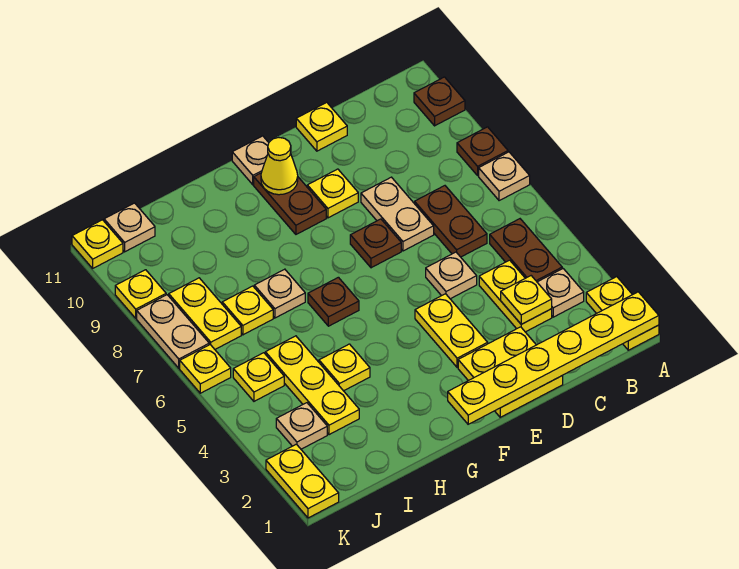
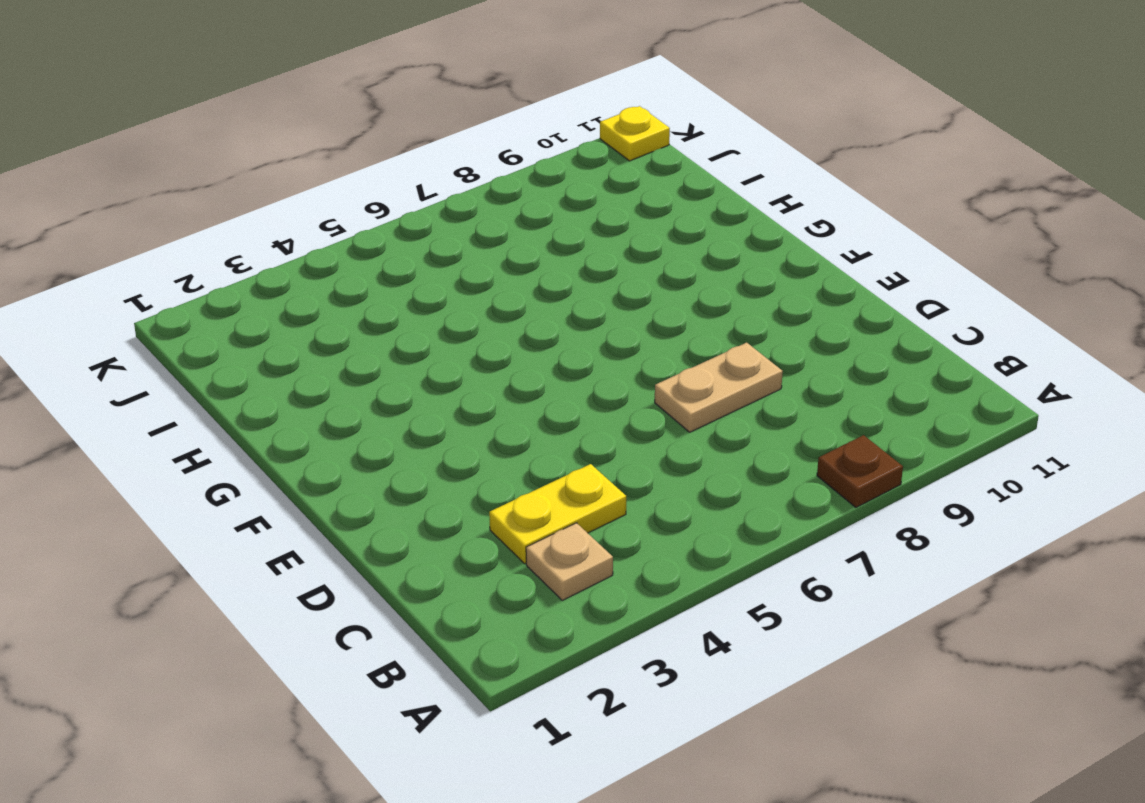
none -> yellow plate A1:A2 level 1
none -> tan plate A7 level 1
none -> brown plate A10 level 1
none -> brown plate B4:B5 level 1

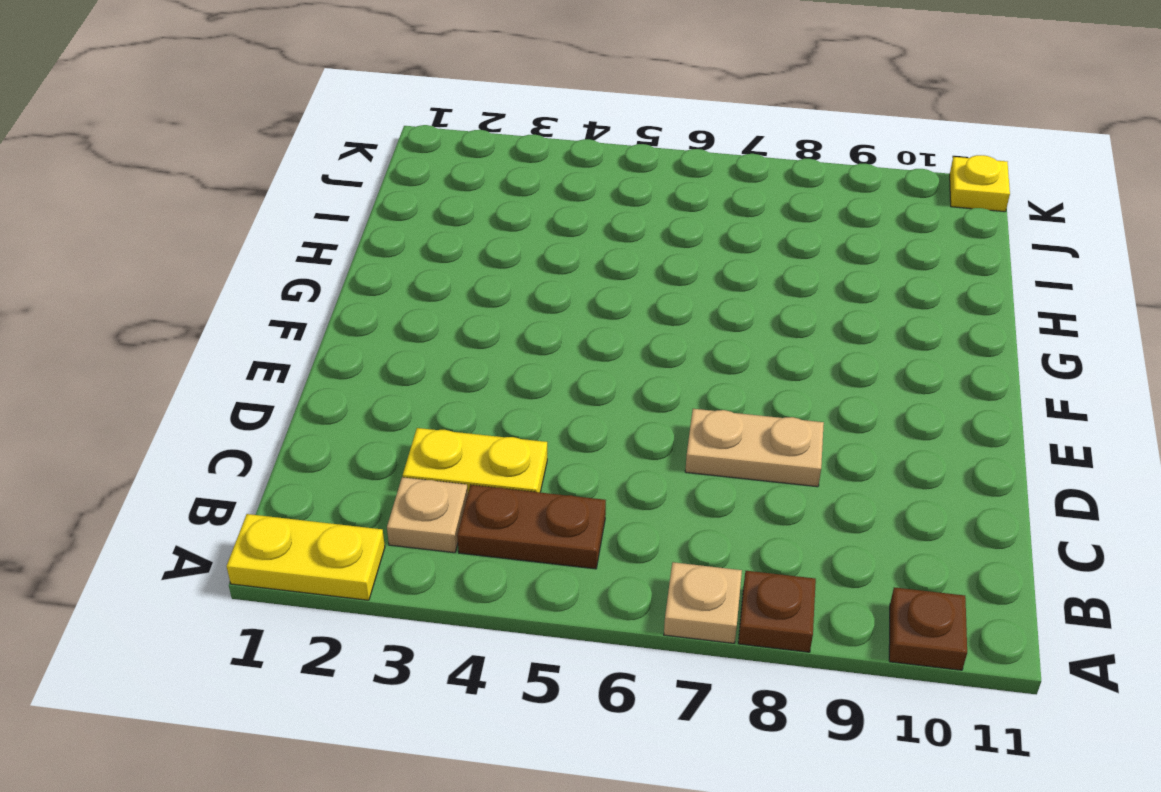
none -> brown plate C6:C7 level 1
none -> yellow plate D1:E2 level 1
none -> tan plate D5 level 1
none -> yellow plate D11 level 1

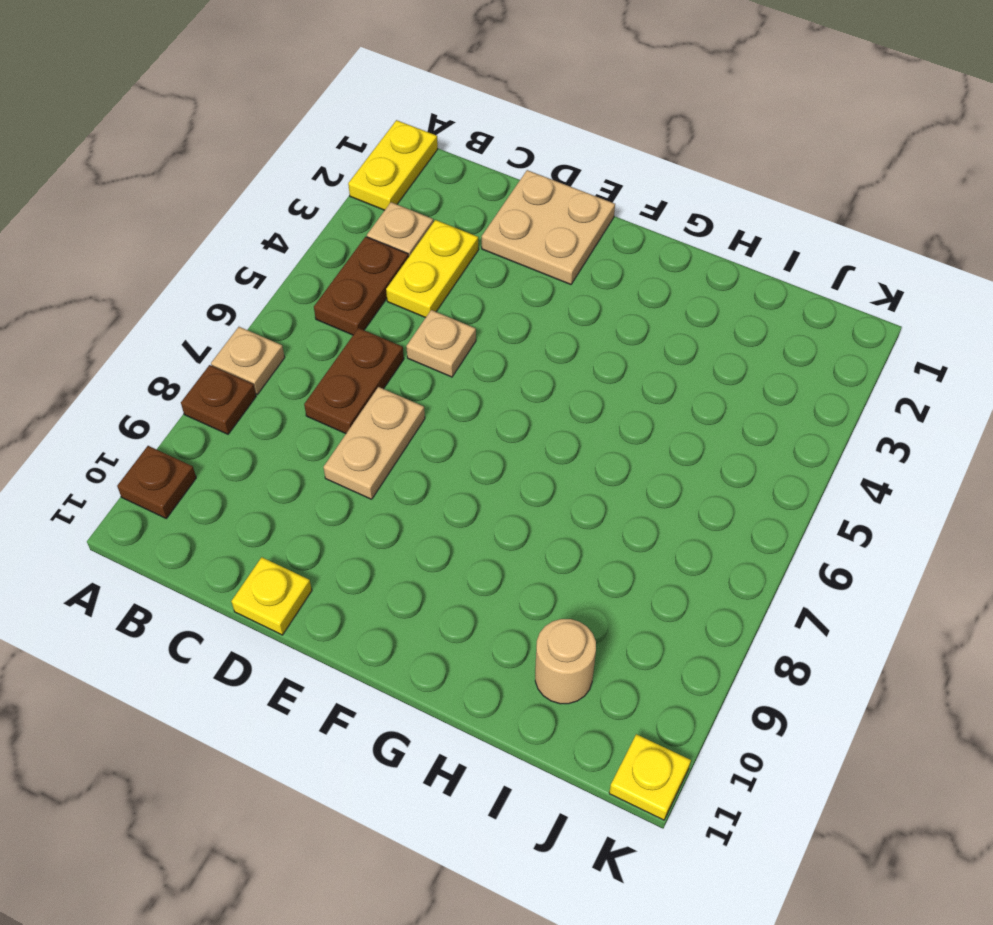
tan plate D1:E2 level 1 -> yellow plate D1:E2 level 1
tan round brick I10 level 1 -> none
none -> yellow plate E3:E4 level 1
none -> brown plate E7 level 1
none -> yellow plate E9 level 1
none -> brown plate F9:F10 level 1

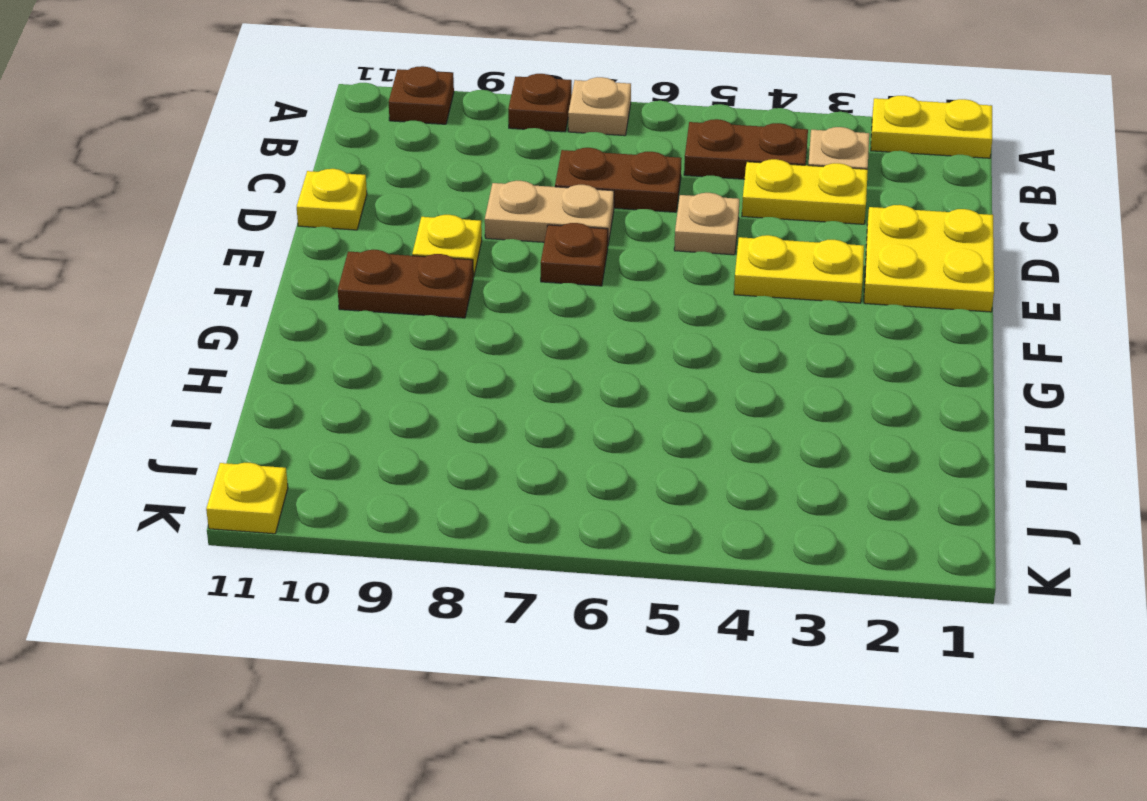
none -> tan plate F11 level 1
none -> brown plate G6 level 1
none -> yellow plate H4 level 1
none -> tan plate H7 level 1

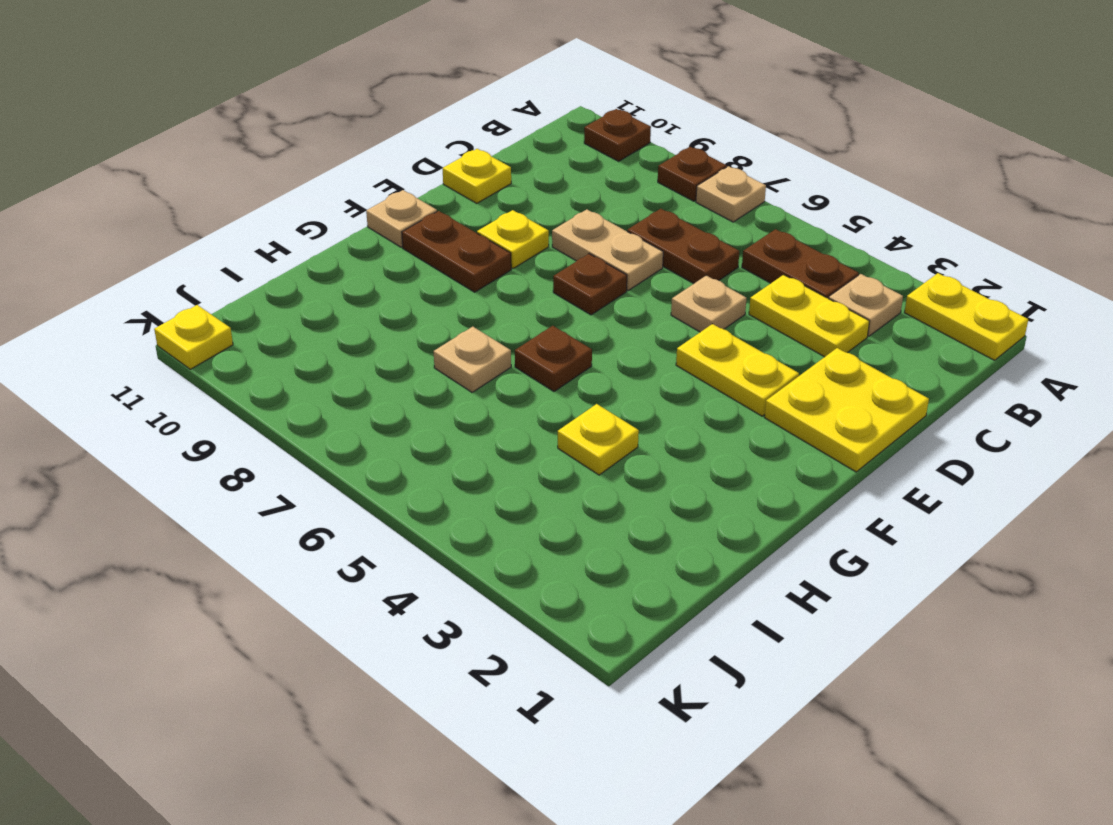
none -> yellow plate I3:I5 level 1
none -> yellow plate I7 level 1
none -> tan plate J3 level 1
none -> yellow plate J5 level 1

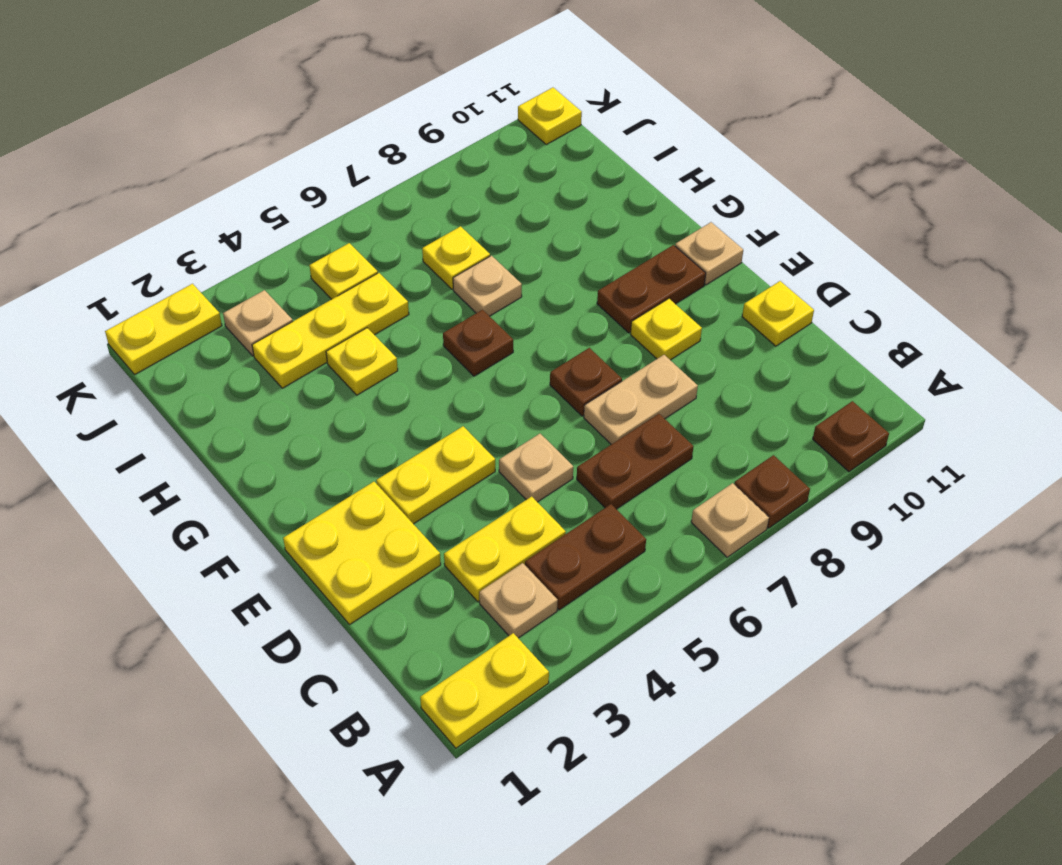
none -> yellow plate J7:J8 level 1
none -> tan plate J11 level 1
none -> yellow plate K6 level 1
none -> tan plate K7:K8 level 1

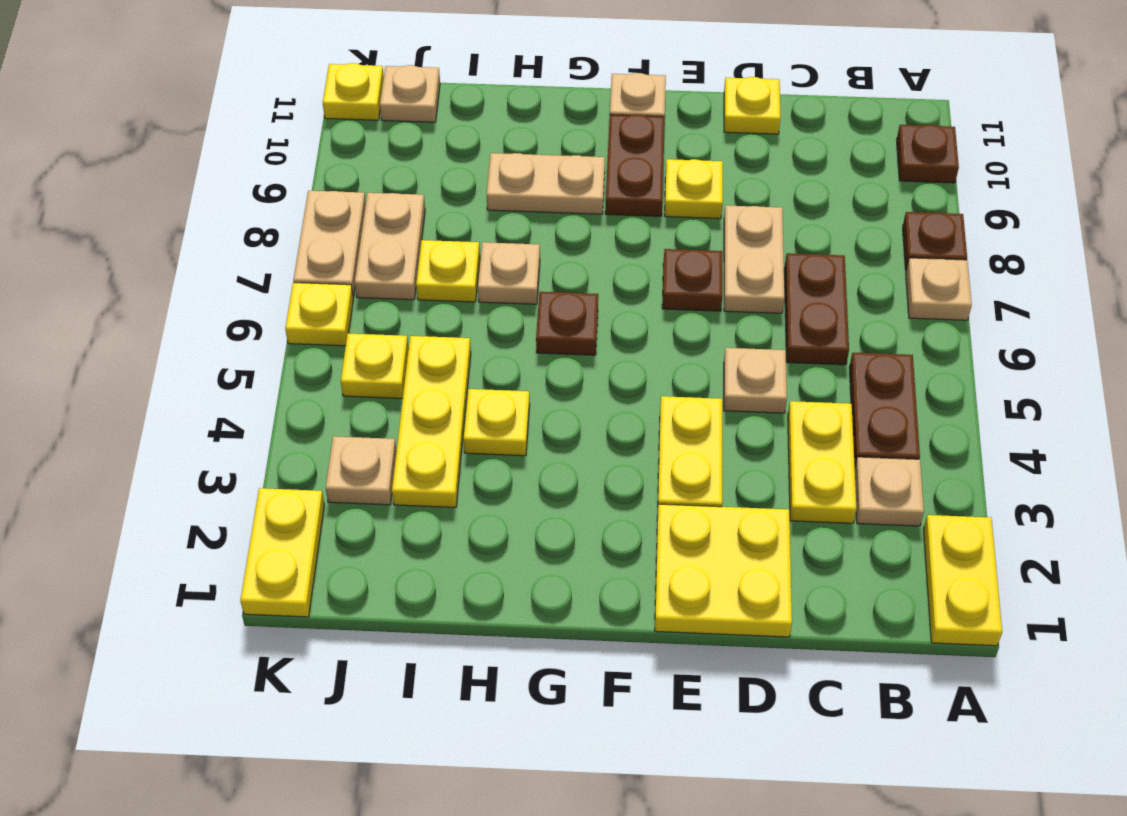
tan plate G9:H9 level 1 -> none
tan plate J7:J8 level 1 -> yellow plate J7:J8 level 1
none -> yellow plate K9 level 1
none -> yellow plate A1:F1 level 2
none -> yellow plate C3 level 2
none -> yellow cone F10 level 2

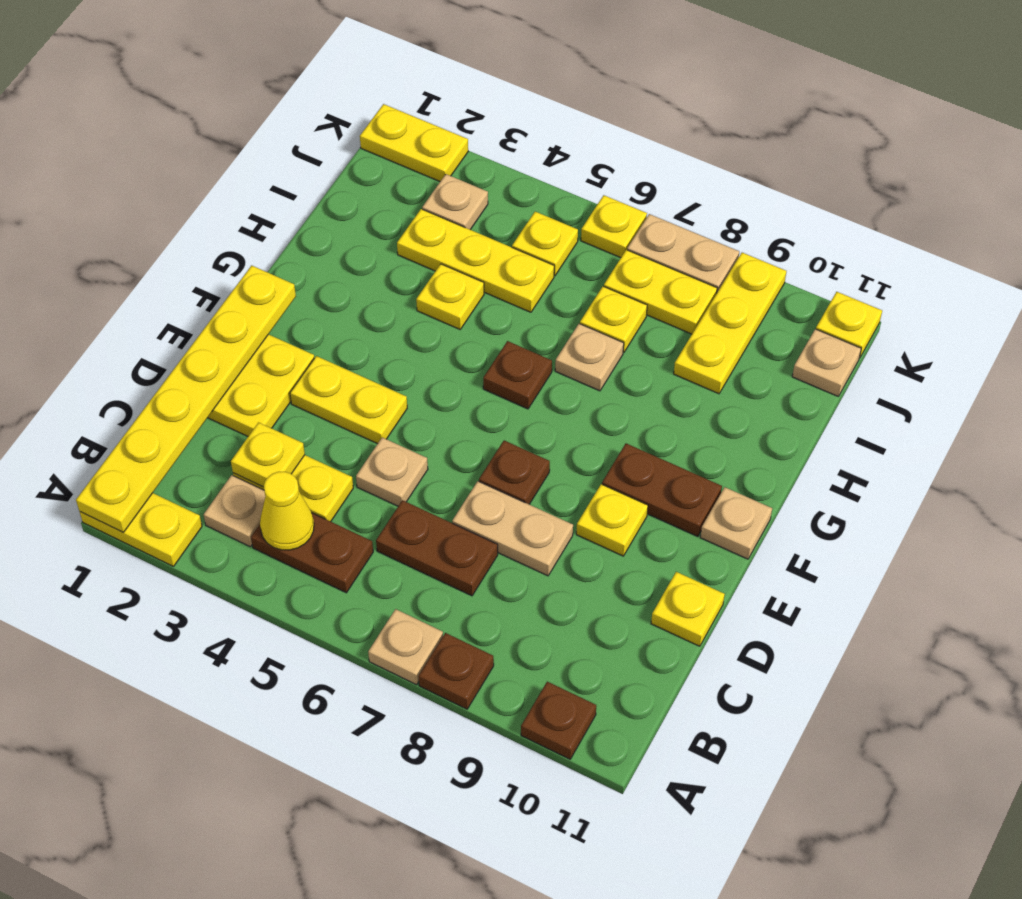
yellow cone B4 level 2 -> yellow cone F10 level 2
yellow plate I9:K9 level 1 -> yellow plate K9 level 1

